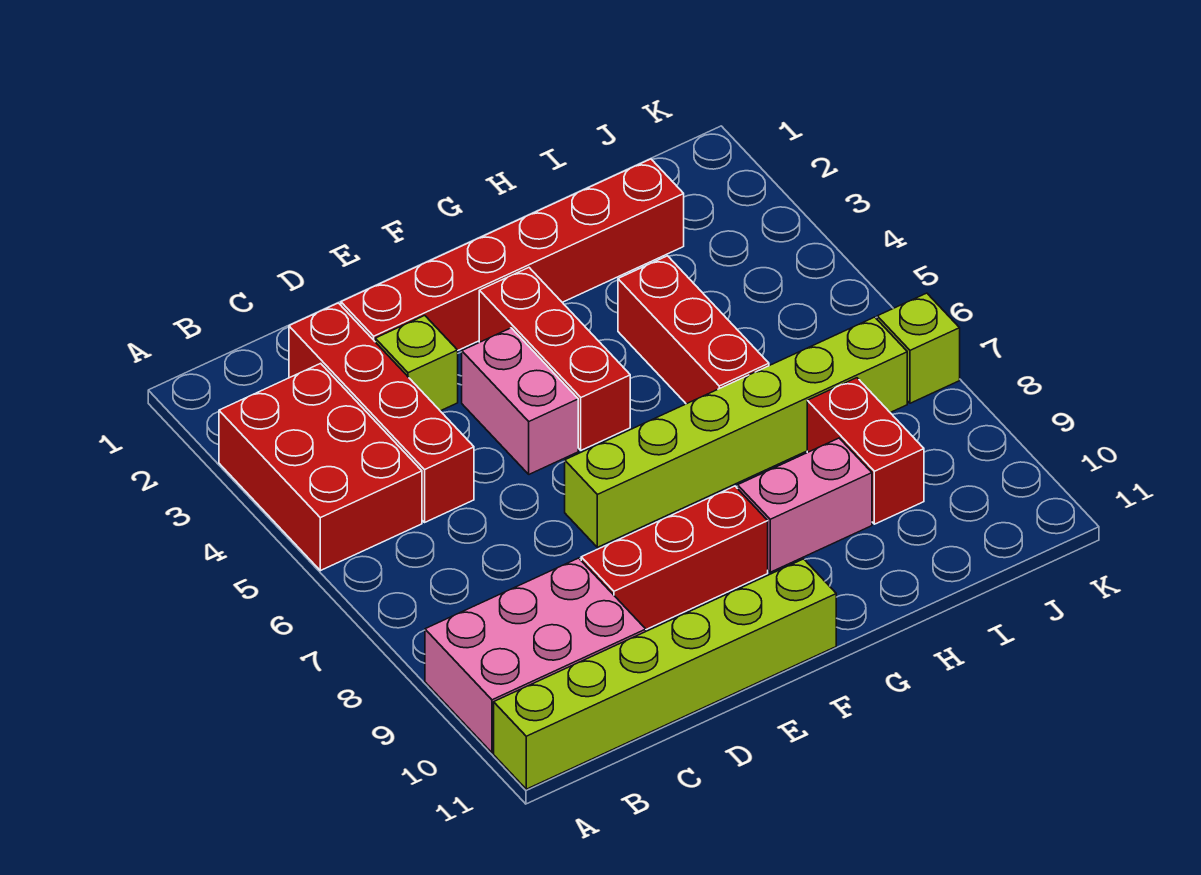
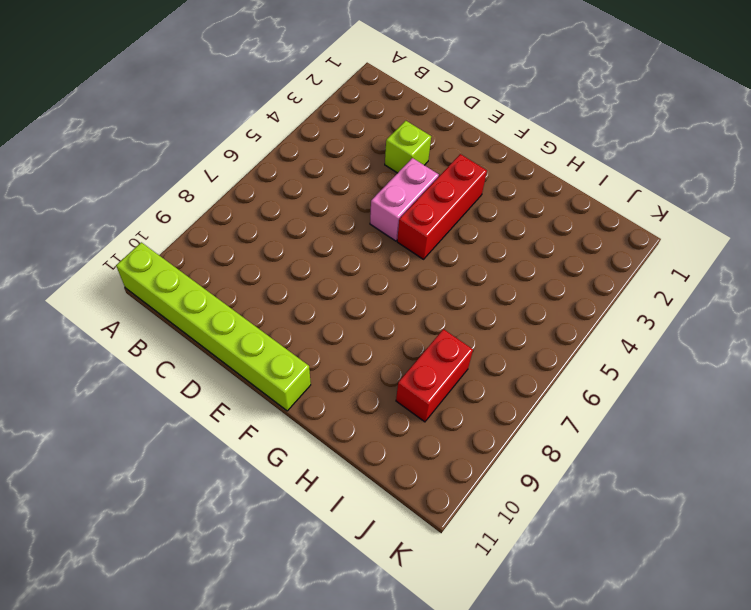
none -> red brick A3:B5 level 1
none -> pink brick A9:C10 level 1
none -> red brick C2:C5 level 1

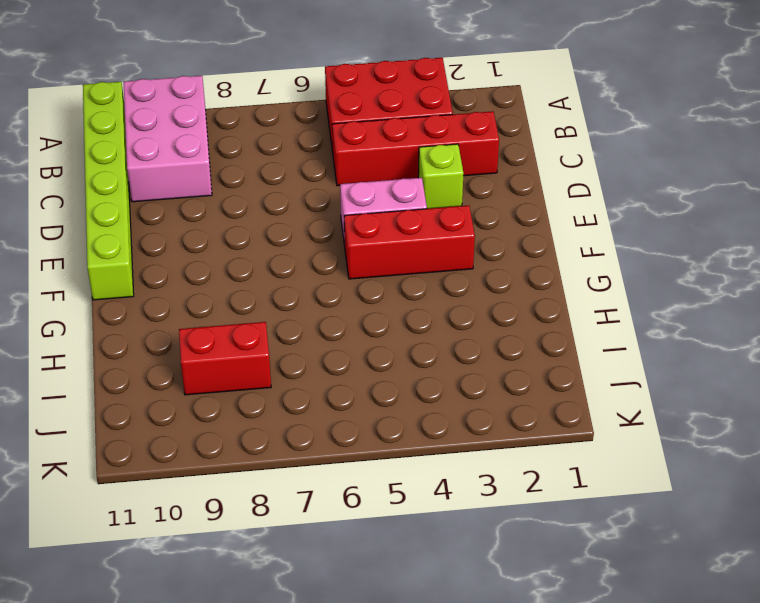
none -> red brick D2:I2 level 1
none -> red brick D9:F9 level 1
none -> lime brick E7:J7 level 1

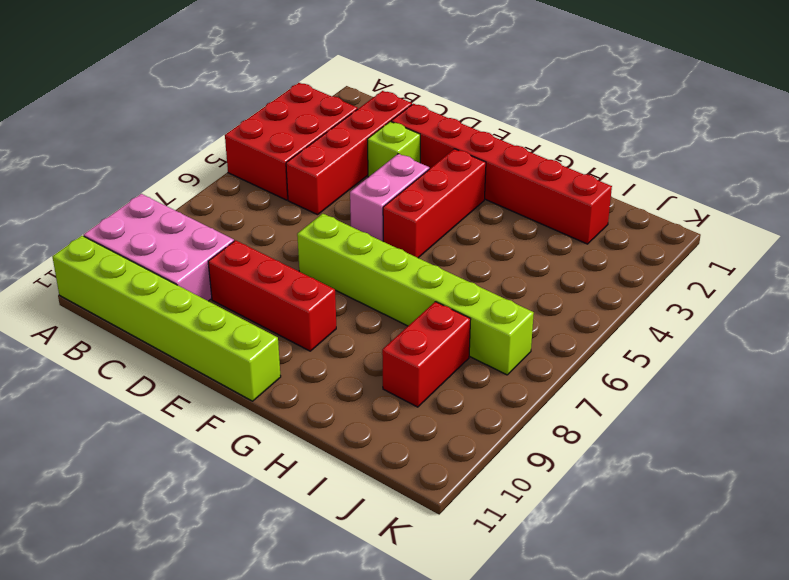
none -> pink brick G9:H9 level 1
none -> red brick H4:H6 level 1
none -> lime brick K7 level 1

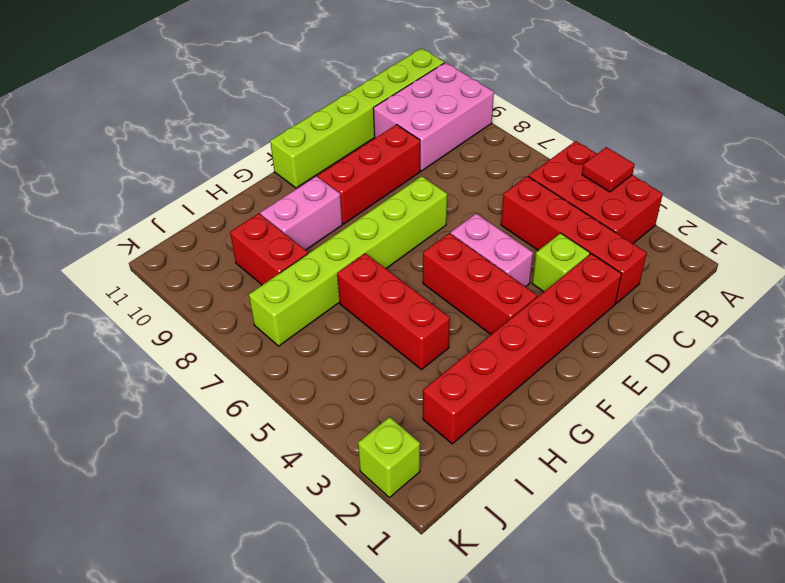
red tile A4 level 2 -> none
lime brick K2 level 1 -> lime brick K7 level 1

